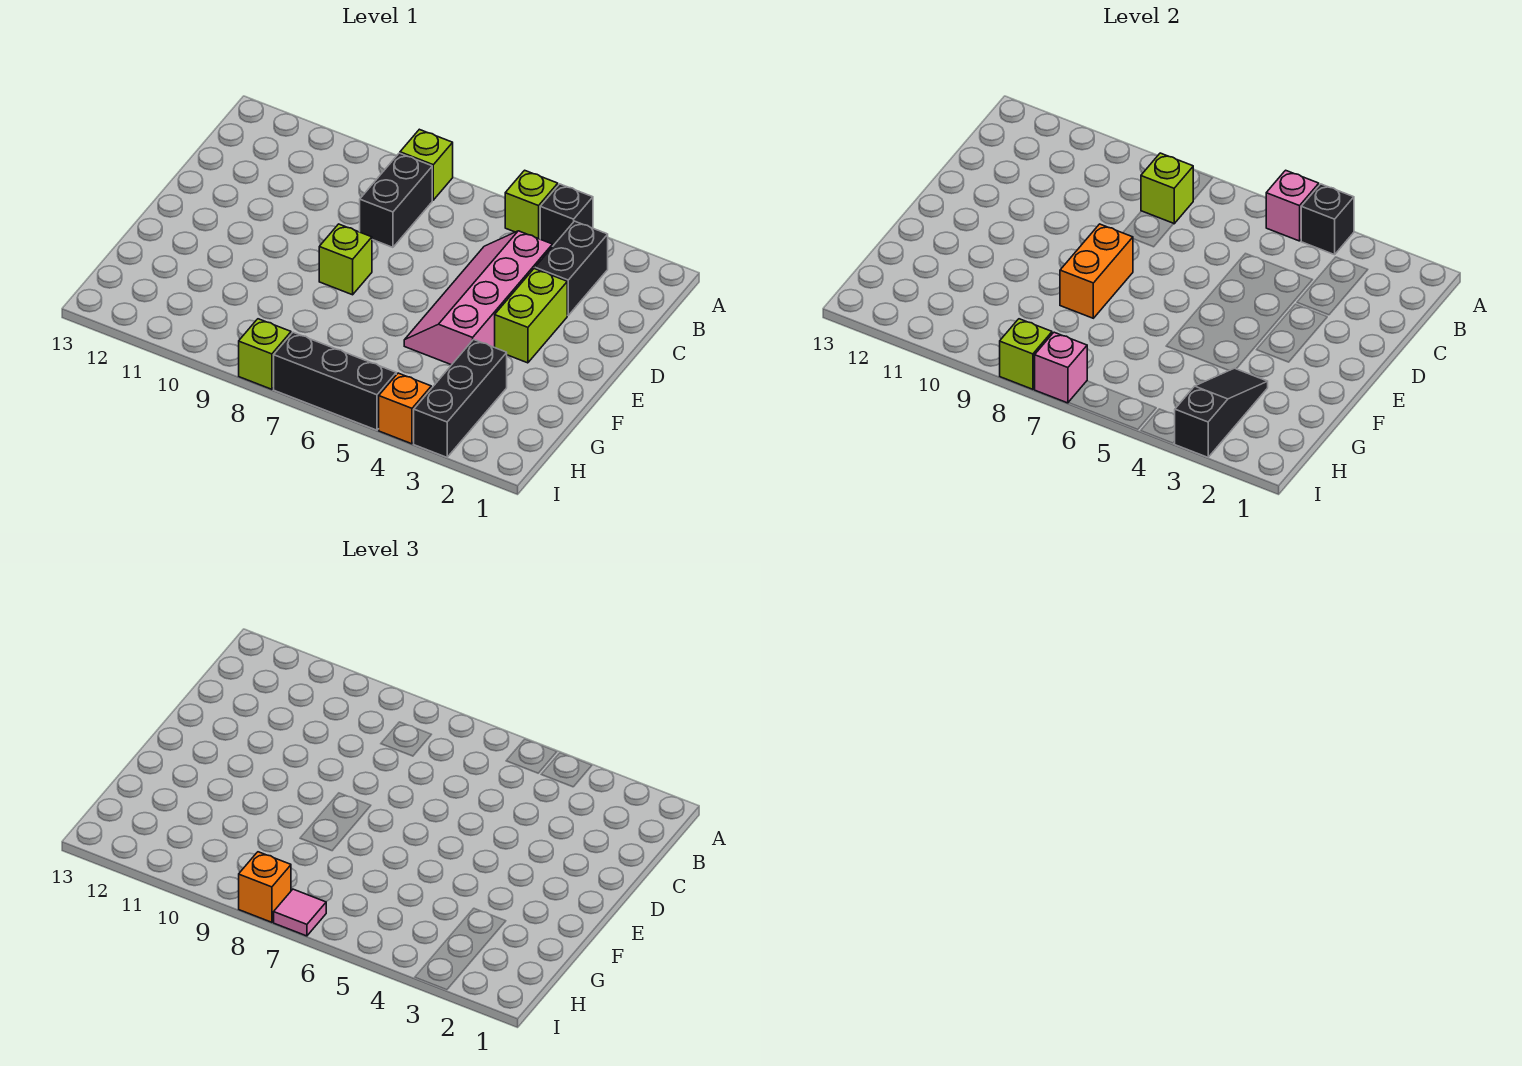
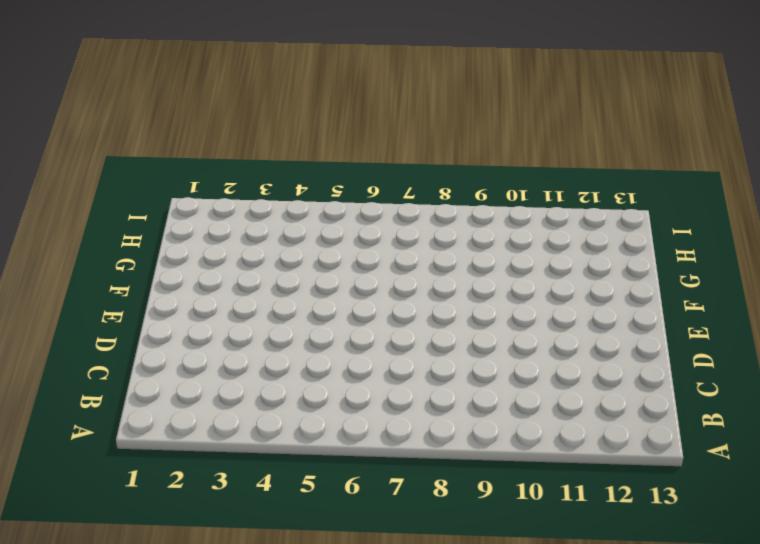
none -> black brick A4 level 1
none -> lime brick A5 level 1
none -> lime brick A8 level 1

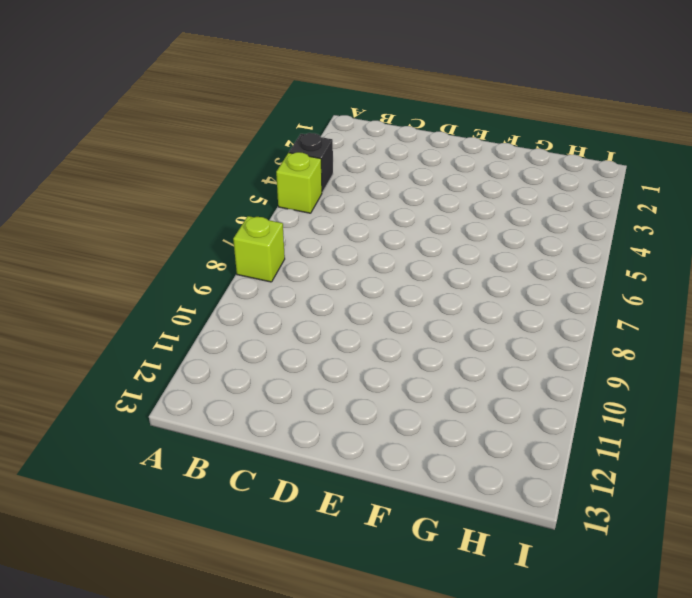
none -> black brick B3:C3 level 1
none -> black brick B8:C8 level 1
none -> pink slope C4:F5 level 1 top 4

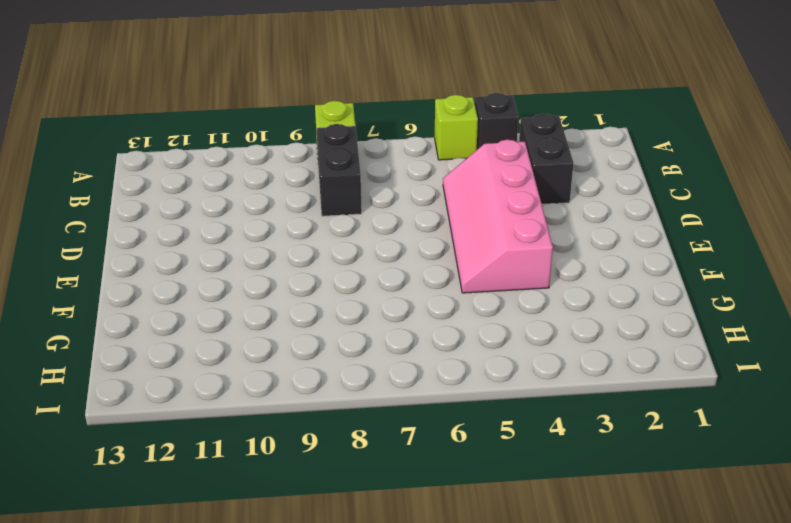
none -> lime brick D3:E3 level 1
none -> lime brick E8 level 1
none -> black brick G3:I3 level 1

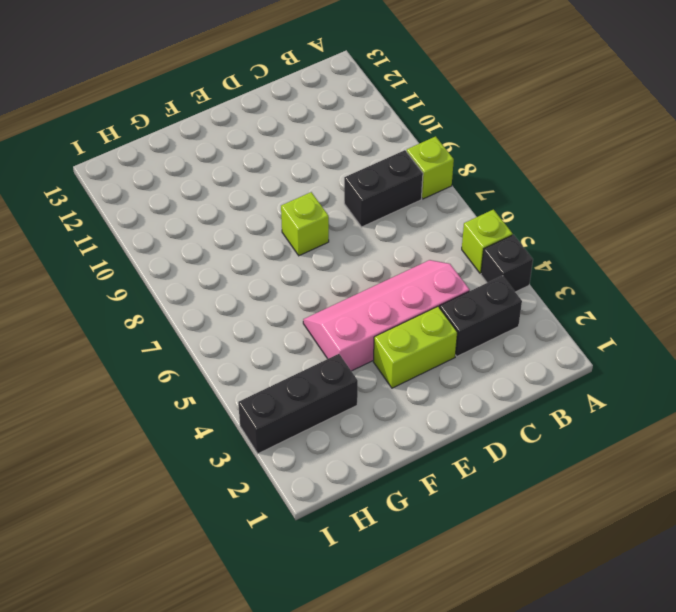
none -> orange brick I4 level 1
none -> black brick I5:I7 level 1
none -> lime brick I8 level 1

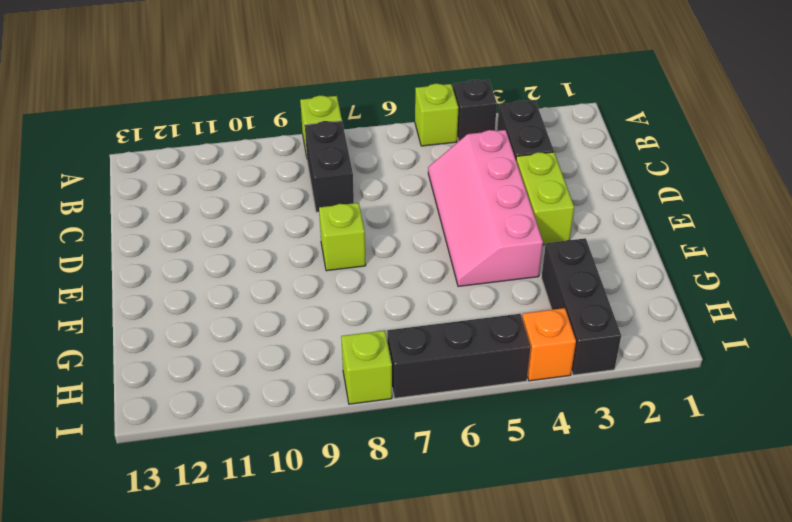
none -> black brick A4 level 2
none -> pink brick A5 level 2
none -> lime brick B8 level 2

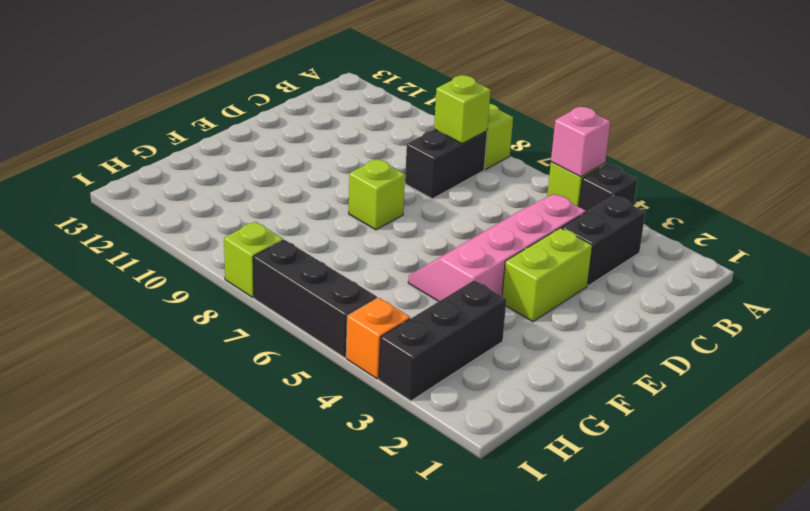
none -> black brick A4 level 2
none -> orange brick E8:F8 level 2
none -> black slope G3:I3 level 2 top I

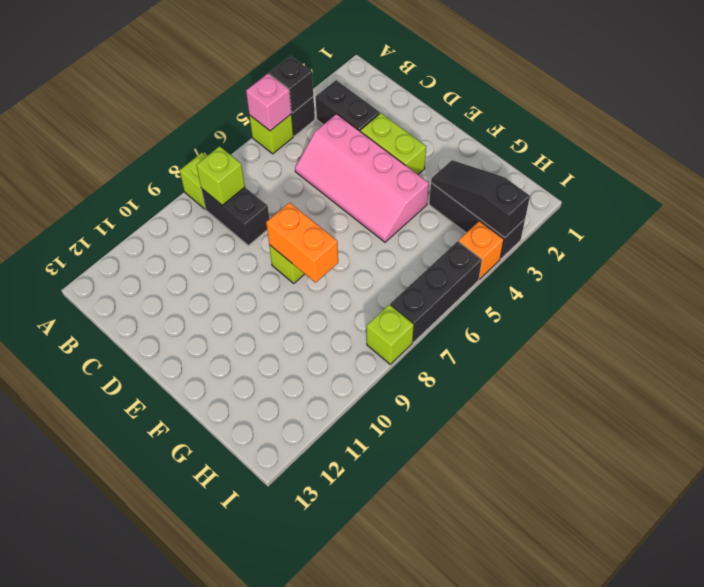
none -> pink brick I7 level 2
none -> lime brick I8 level 2
none -> pink tile I7 level 3

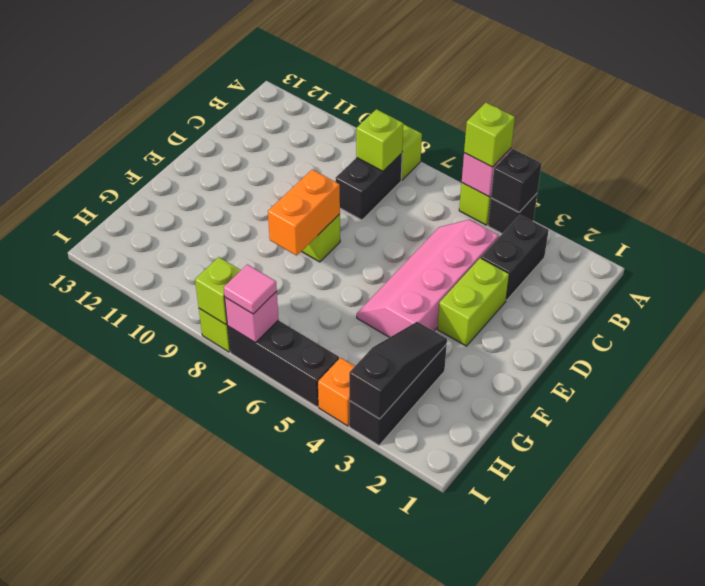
lime brick A5 level 3 -> none
none -> orange brick I8 level 3

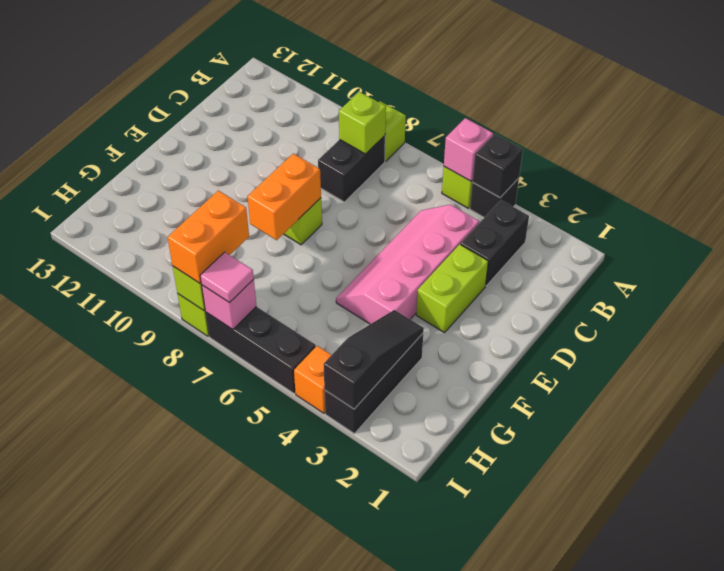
orange brick H8:I8 level 3 -> orange brick I8 level 3

